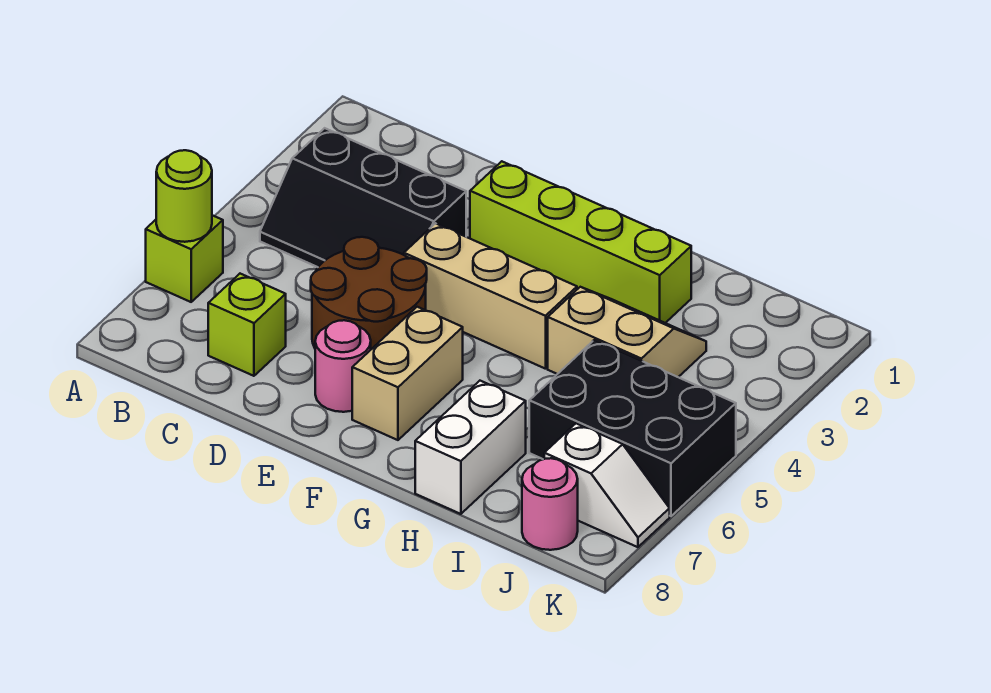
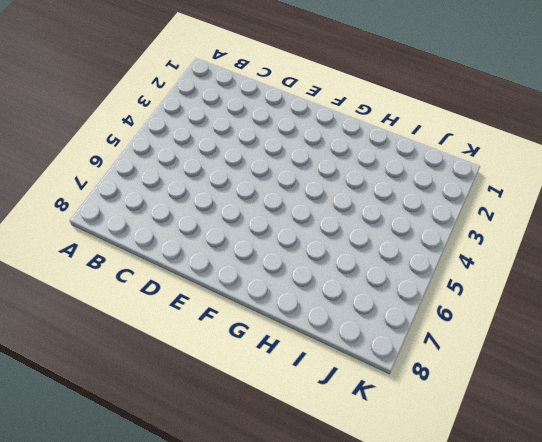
none -> lime brick A6 level 1
none -> black slope B3:D4 level 1 top 3
none -> lime brick C7 level 1

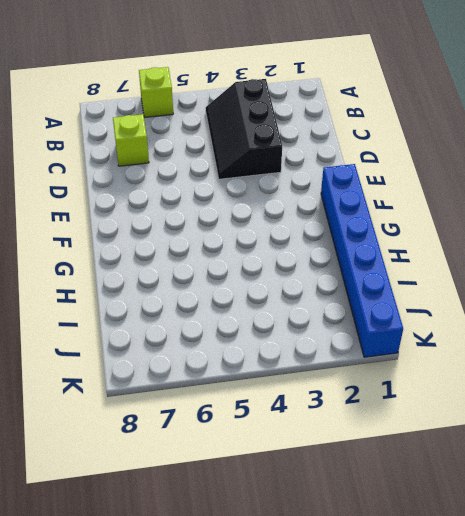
blue brick F1:K1 level 1 -> none
none -> brown round brick D5:E6 level 1
none -> lime brick E2:H2 level 1
none -> tan brick E4:G4 level 1

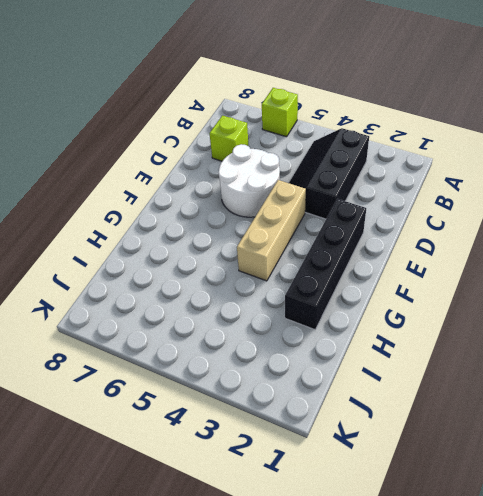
white round brick D5:E6 level 1 -> brown round brick D5:E6 level 1
black brick E2:H2 level 1 -> lime brick E2:H2 level 1
none -> pink round brick E7 level 1
none -> tan brick F6:F7 level 1
none -> tan slope H3:I4 level 1 top 4

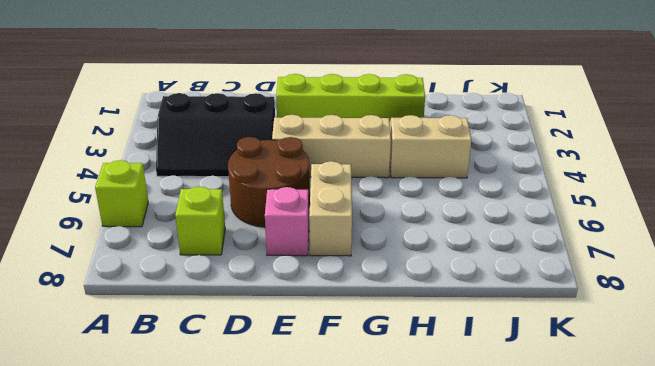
pink brick E7 level 1 -> pink round brick E7 level 1
none -> white brick H7:H8 level 1
none -> black brick I5:K6 level 1
none -> white slope J7:K7 level 1 top J

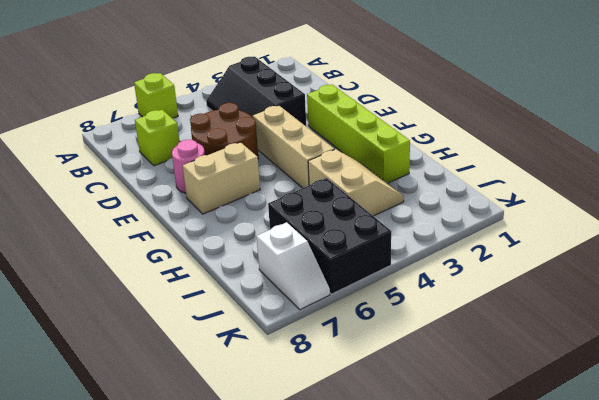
none -> white brick H7:H8 level 1
none -> pink round brick J8 level 1
none -> lime round brick A6 level 2

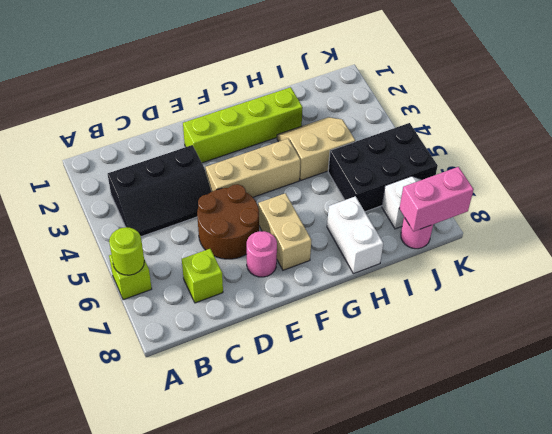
pink brick J8:K8 level 2 -> none

